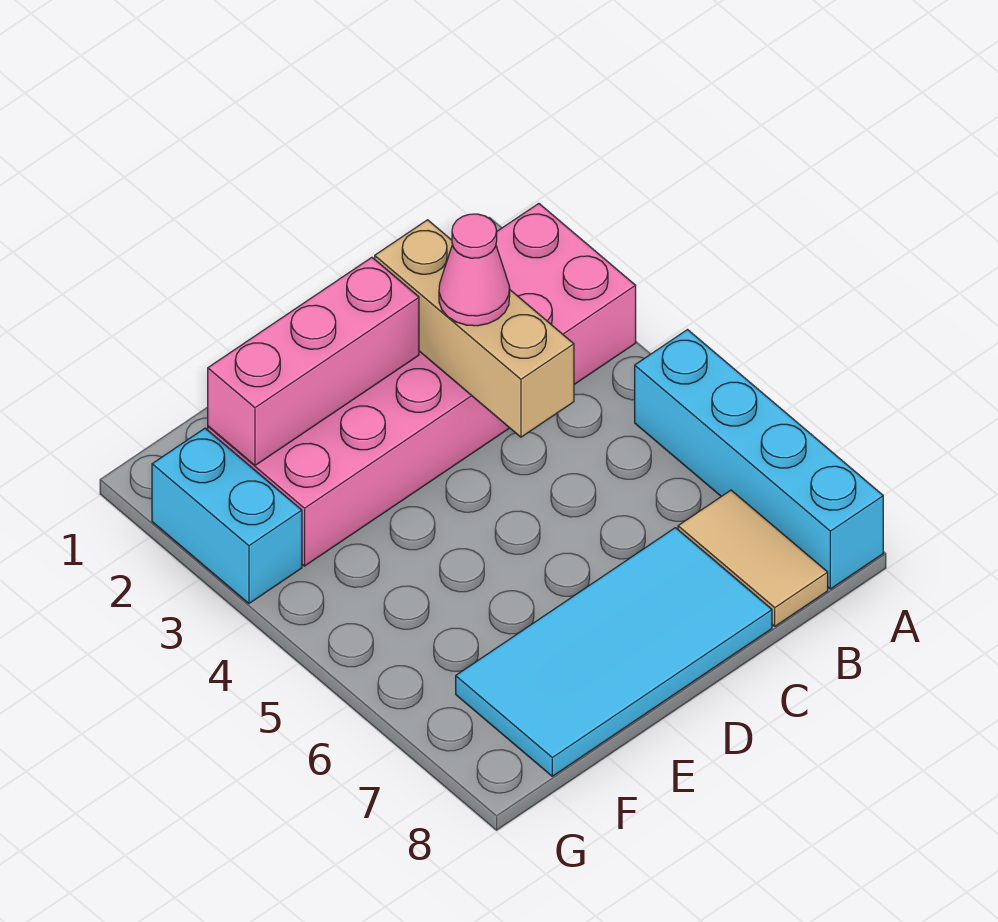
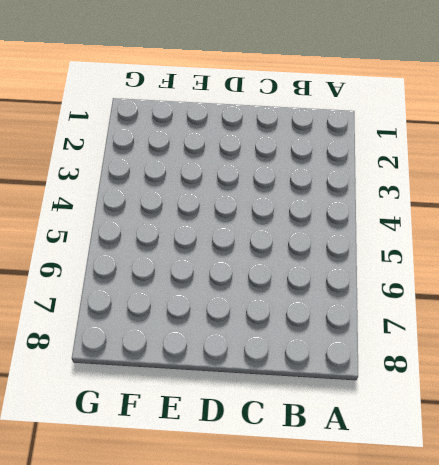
none -> pink brick A2:F3 level 1
none -> cyan brick A5:A8 level 1

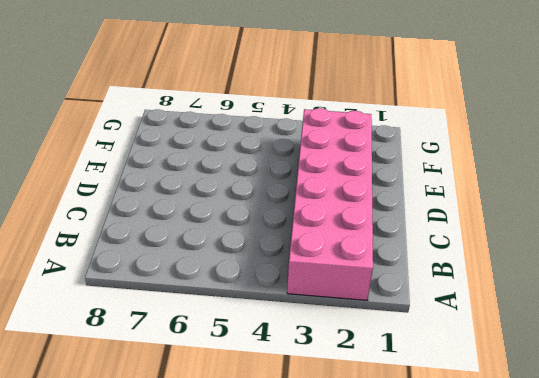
none -> cyan brick A5:A8 level 1
none -> tan tile B7:B8 level 1

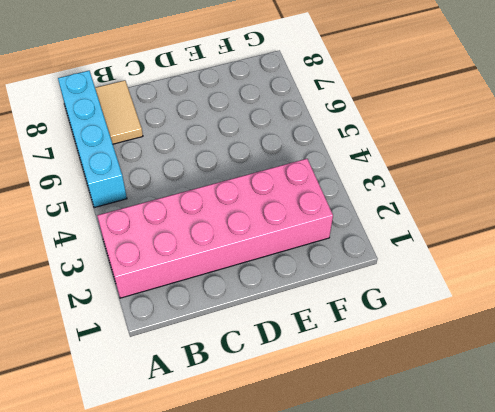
none -> cyan tile C7:F8 level 1
none -> cyan brick G2:G3 level 1

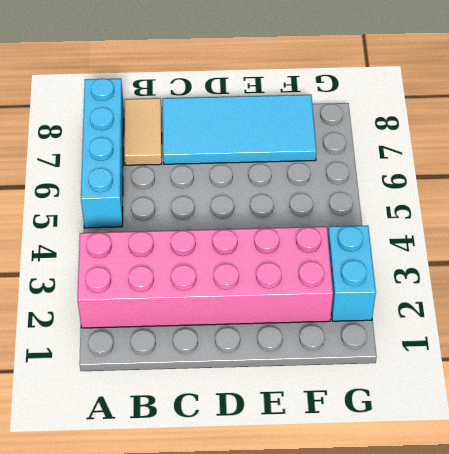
none -> tan brick C2:C4 level 2
none -> pink brick D2:F2 level 2

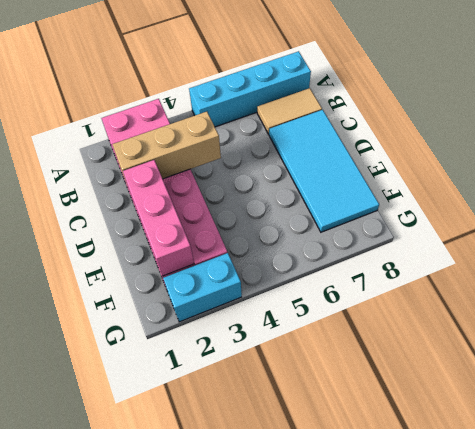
none -> pink cone C3 level 3

